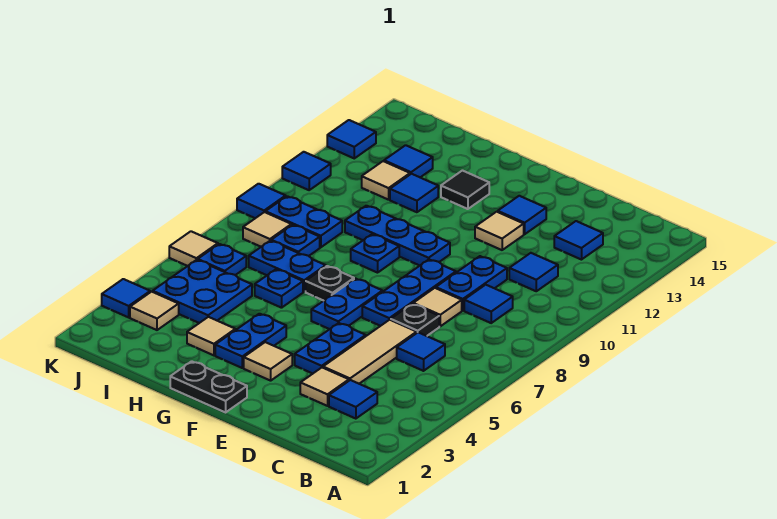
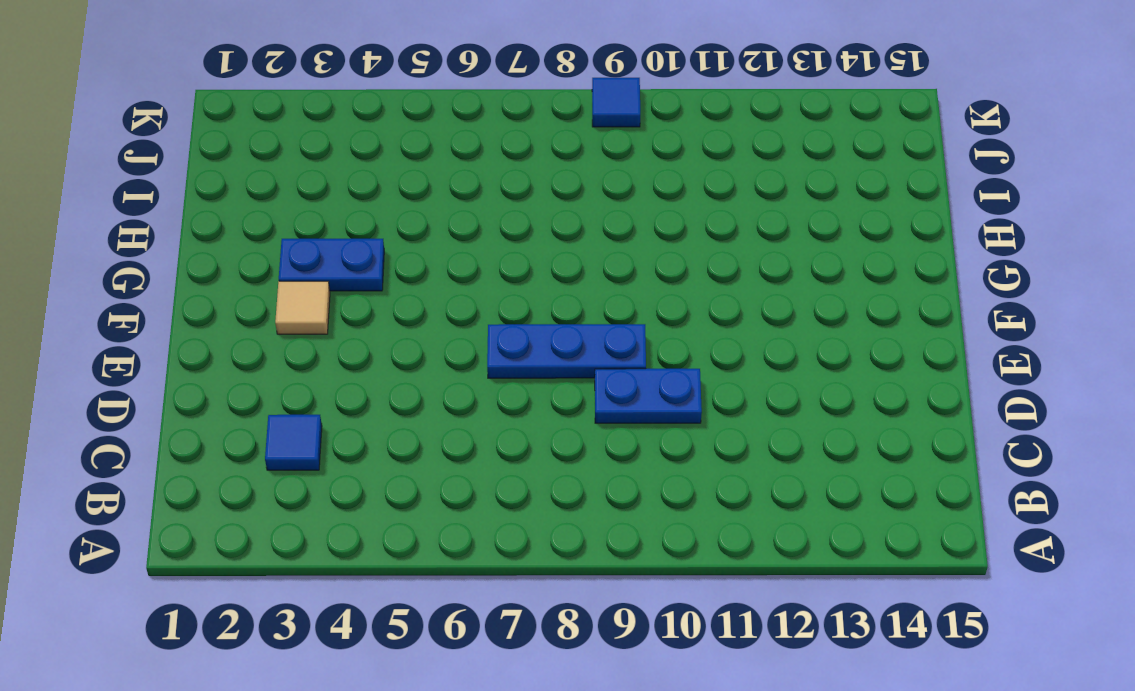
none -> blue tile C6 level 1
none -> blue tile C9 level 1
none -> blue tile C11 level 1
none -> blue tile C13 level 1

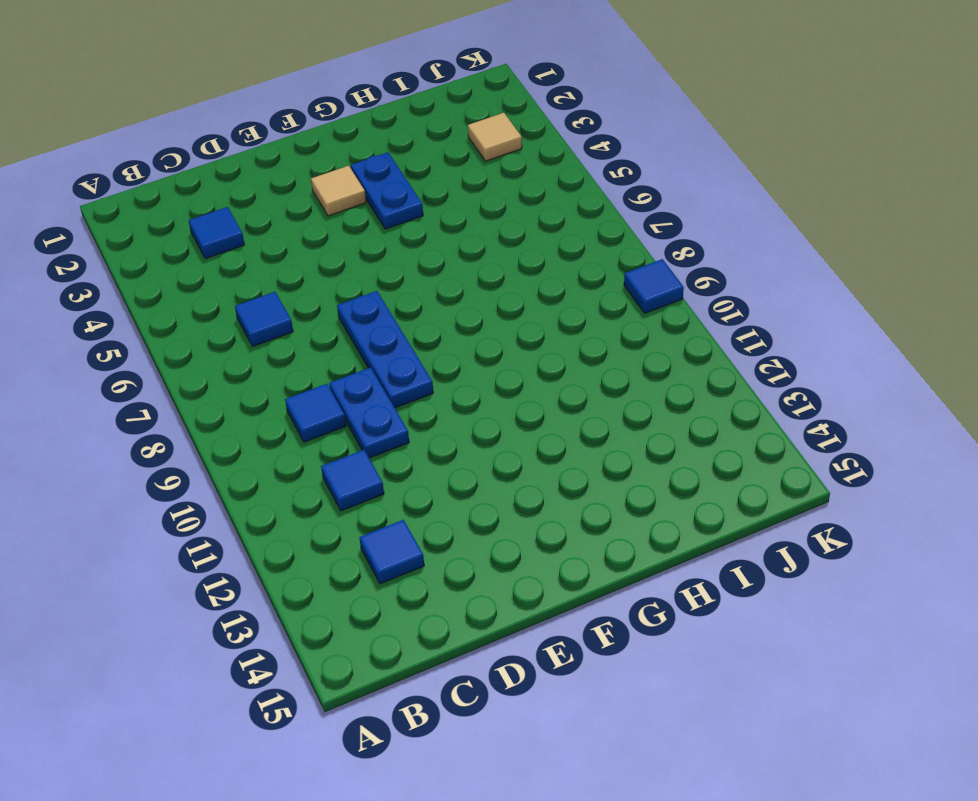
none -> tan tile D3 level 1
none -> tan tile D4:D6 level 1
none -> black plate D7 level 1
none -> tan tile D8 level 1

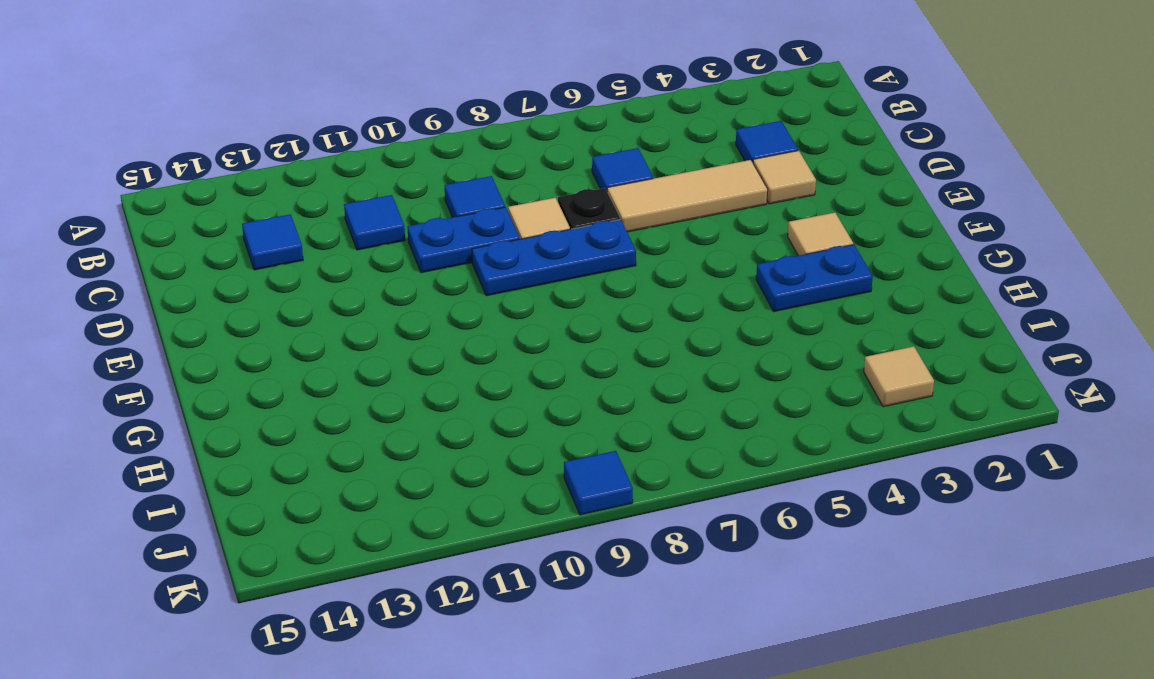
none -> blue plate E4:E5 level 1
none -> tan tile E12 level 1
none -> blue tile E13 level 1
none -> black plate F1:G1 level 1

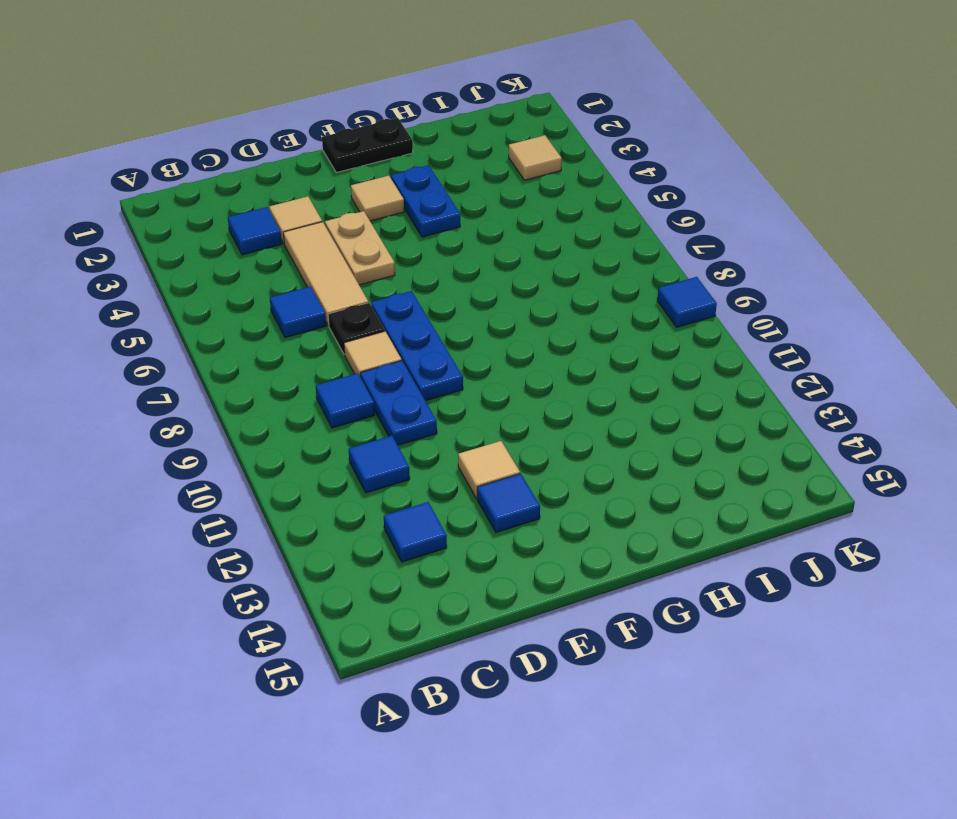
tan plate E4:E5 level 1 -> blue plate E4:E5 level 1
none -> blue plate F6:F7 level 1
none -> blue plate F10:H10 level 1
none -> black plate G7 level 1
none -> blue plate G9 level 1

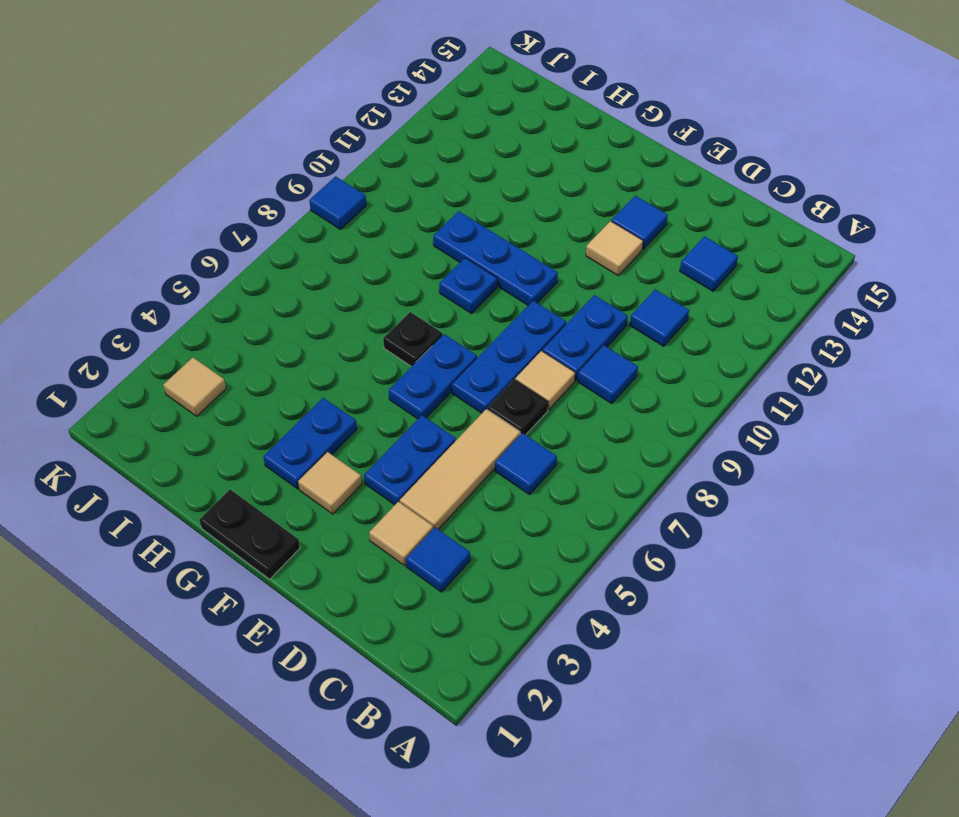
none -> black tile G13 level 1
none -> tan tile H3 level 1
none -> blue plate H6 level 1
none -> blue plate H7:I7 level 1

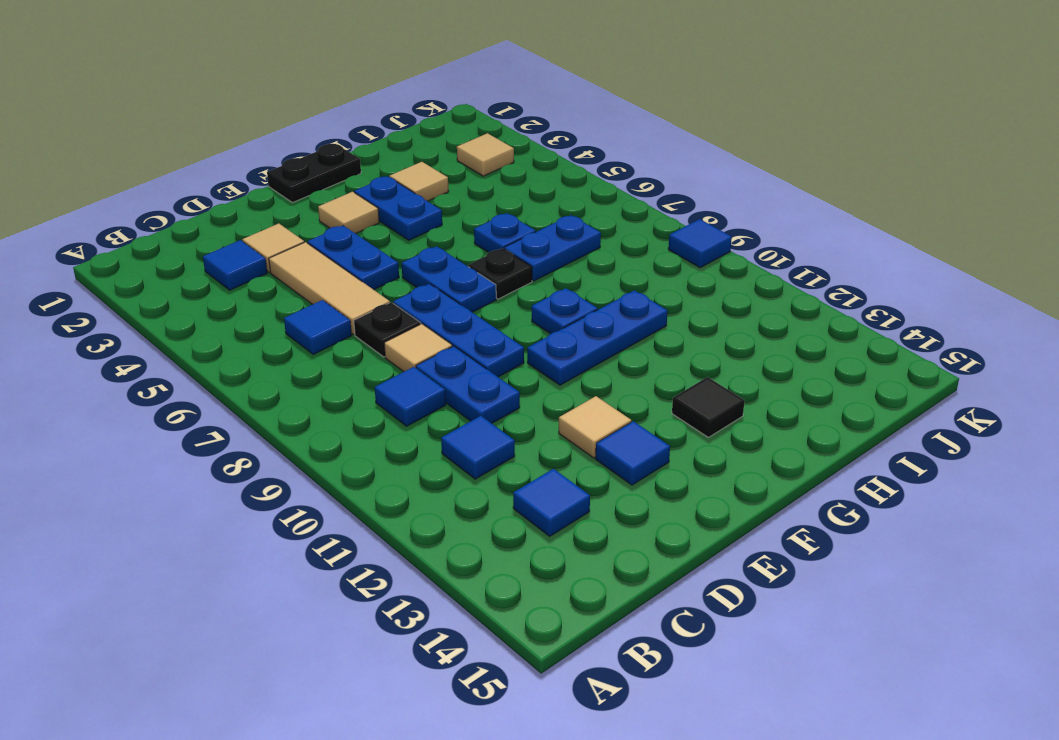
none -> blue tile H12 level 1
none -> blue plate I4:J5 level 1
none -> blue plate I8 level 1
none -> blue plate I9:J9 level 1

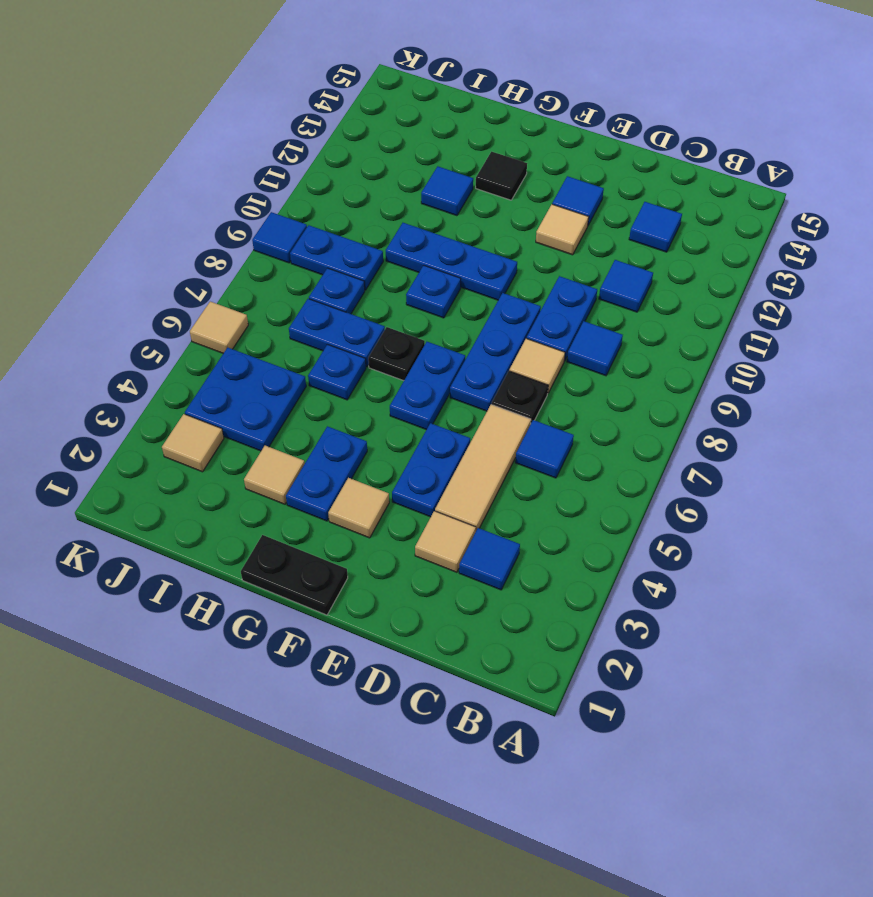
none -> tan tile I12 level 1
none -> blue tile I13 level 1
none -> blue plate J6 level 1
none -> tan tile J8 level 1

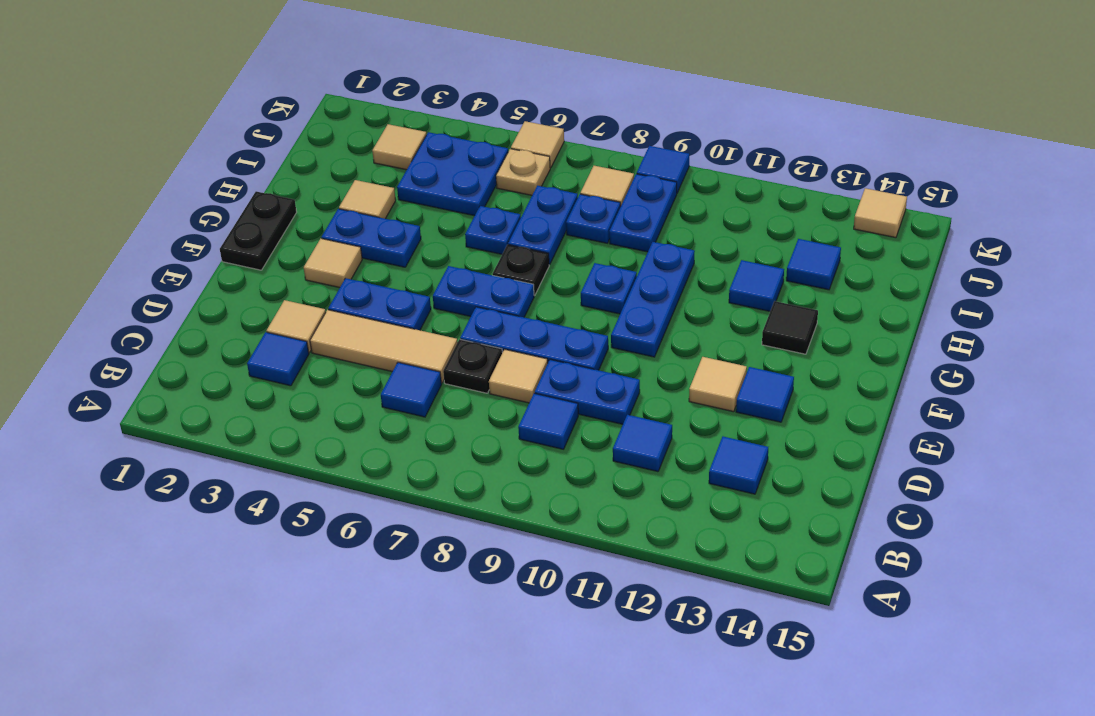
tan plate J6 level 1 -> blue plate J6 level 1
tan tile K14 level 1 -> tan tile I12 level 1
none -> blue tile K3 level 1
none -> blue tile K11 level 1
none -> blue tile K13 level 1

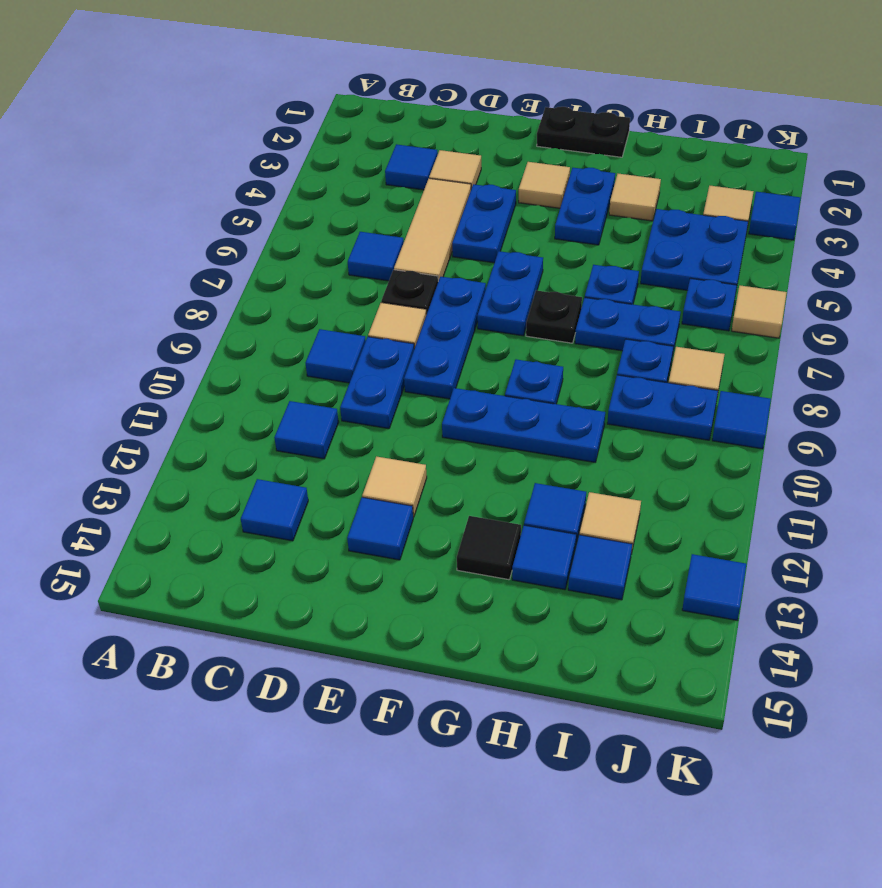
blue tile H13 level 1 -> blue tile K11 level 1

